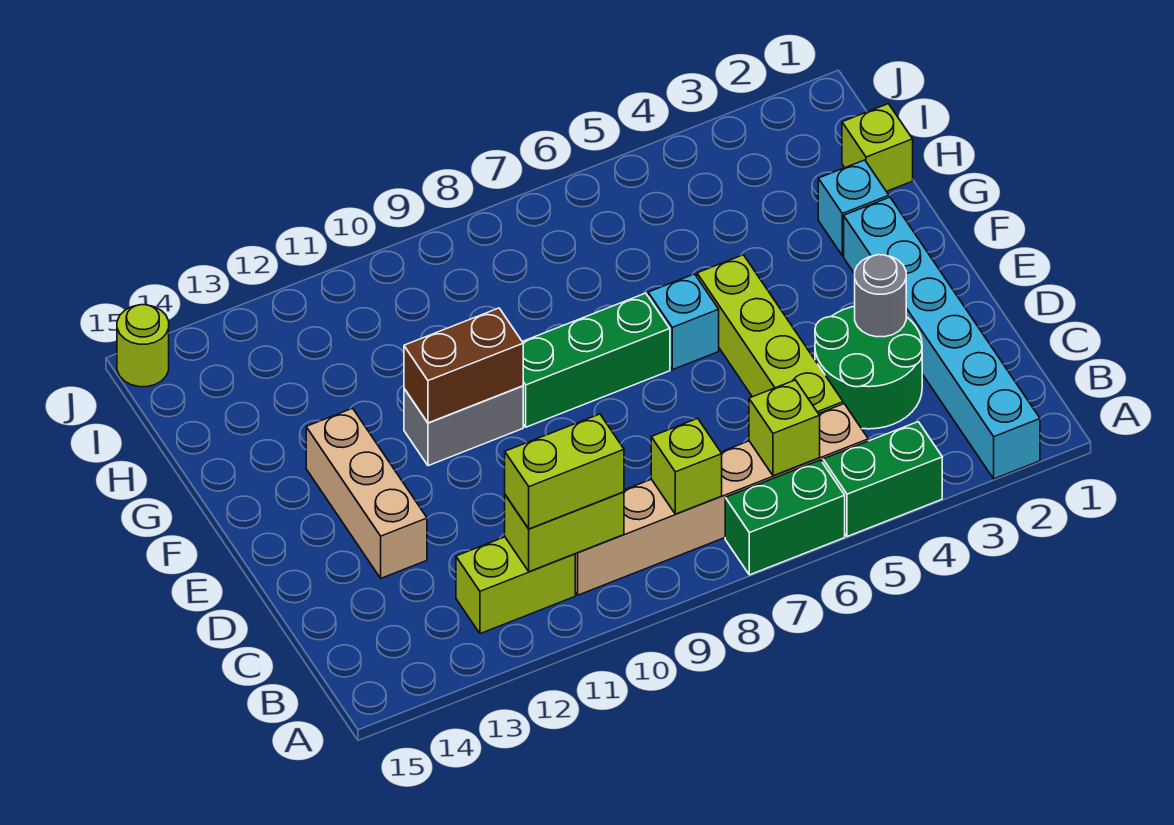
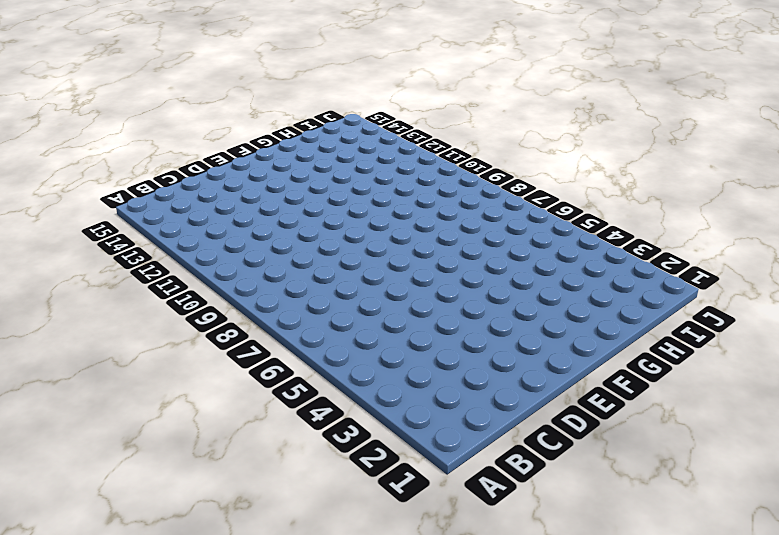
none -> cyan brick A2:F2 level 1
none -> green brick A4:A5 level 1
none -> green brick A6:A7 level 1

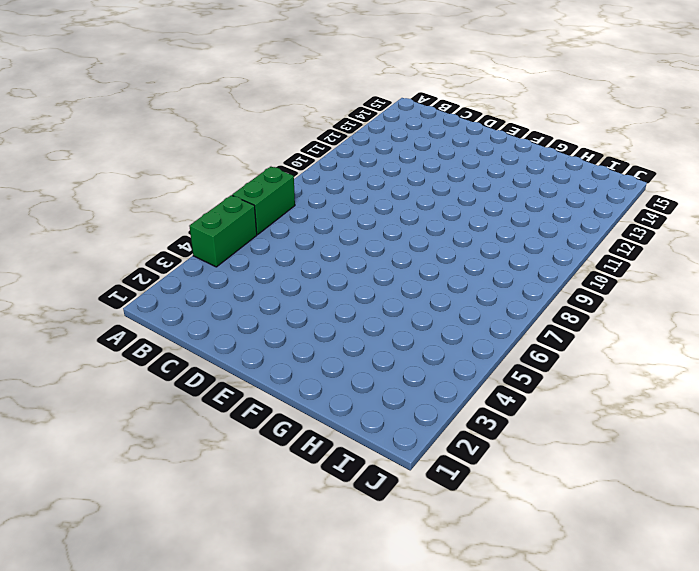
none -> cyan brick A2:F2 level 1
none -> tan brick B5:B10 level 1
none -> lime brick B11:B12 level 1

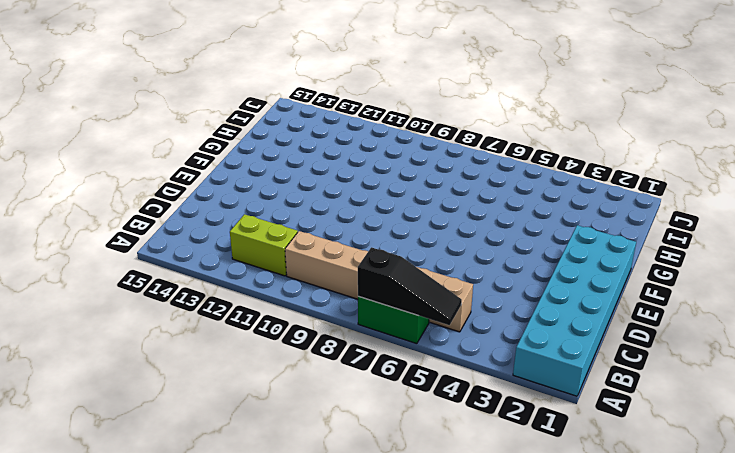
cyan brick A1:F2 level 1 -> cyan brick A2:F2 level 1
black slope A5:A7 level 2 top 7 -> none
none -> green brick A4:A5 level 1
none -> green round brick C3:D4 level 1
none -> lime brick C5:F5 level 1

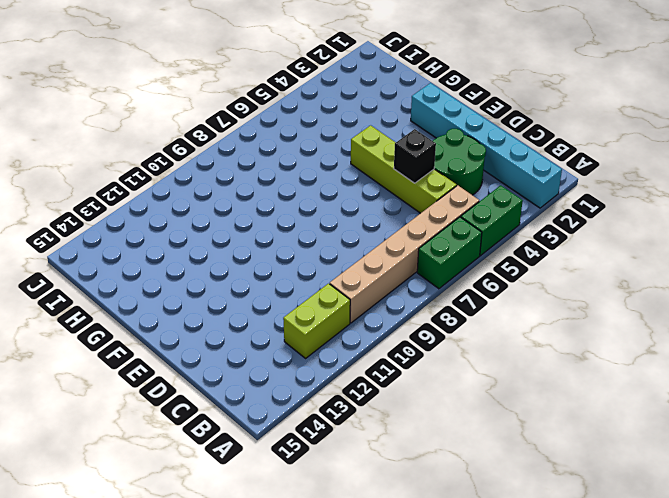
black brick D5 level 2 -> none
none -> tan brick D13:F13 level 1
none -> cyan brick F6 level 1
none -> green brick F7:F9 level 1

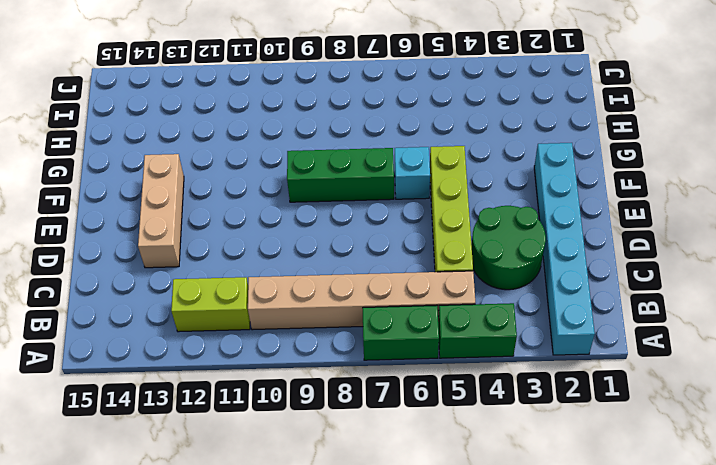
none -> grey brick F10:F11 level 1
none -> cyan brick G2 level 1
none -> lime brick H1 level 1

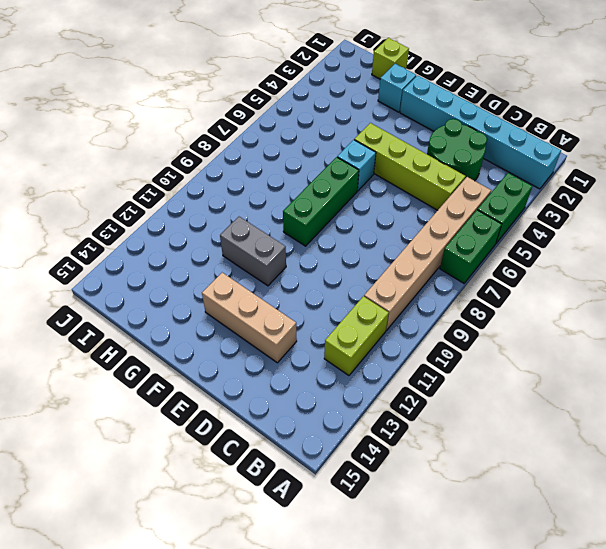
grey brick F11:G11 level 1 -> grey brick F10:F11 level 1
none -> lime round brick J15 level 1
none -> lime brick B6 level 2
none -> lime brick B8 level 2

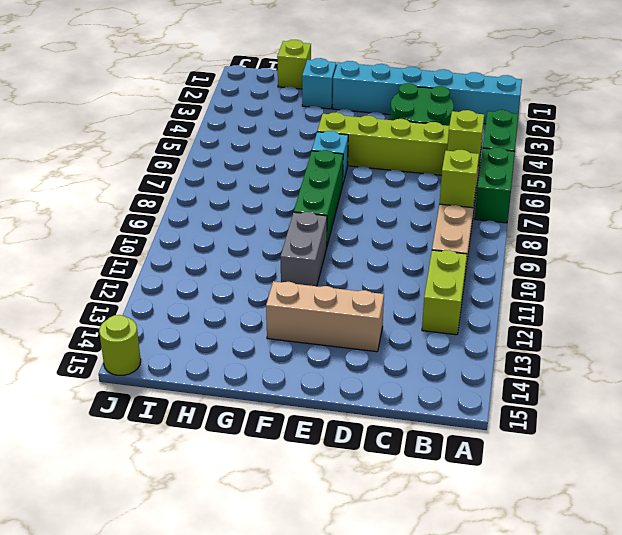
none -> lime brick B10:B11 level 2
none -> grey round brick D3 level 2
none -> brown brick F10:F11 level 2

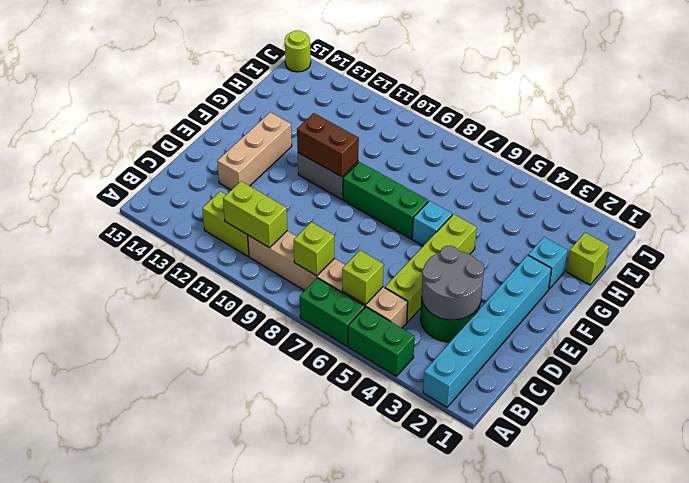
grey round brick C3:D4 level 2 -> grey round brick D3 level 2
none -> lime brick B10:B11 level 3

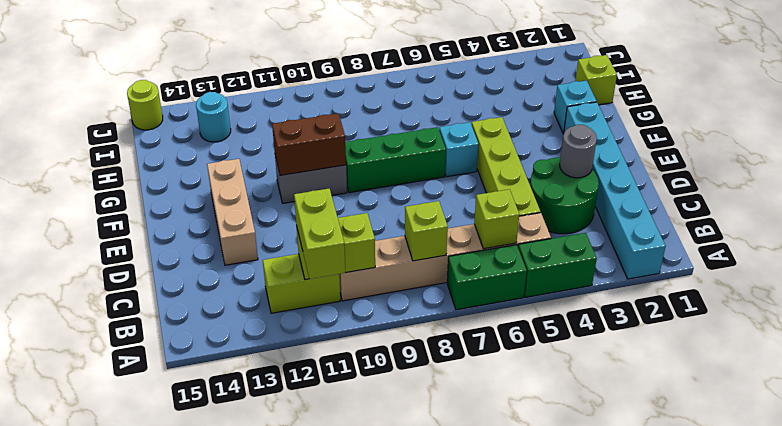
lime brick A11:B11 level 3 -> lime brick B10:B11 level 3
cyan round brick I13 level 1 -> none

